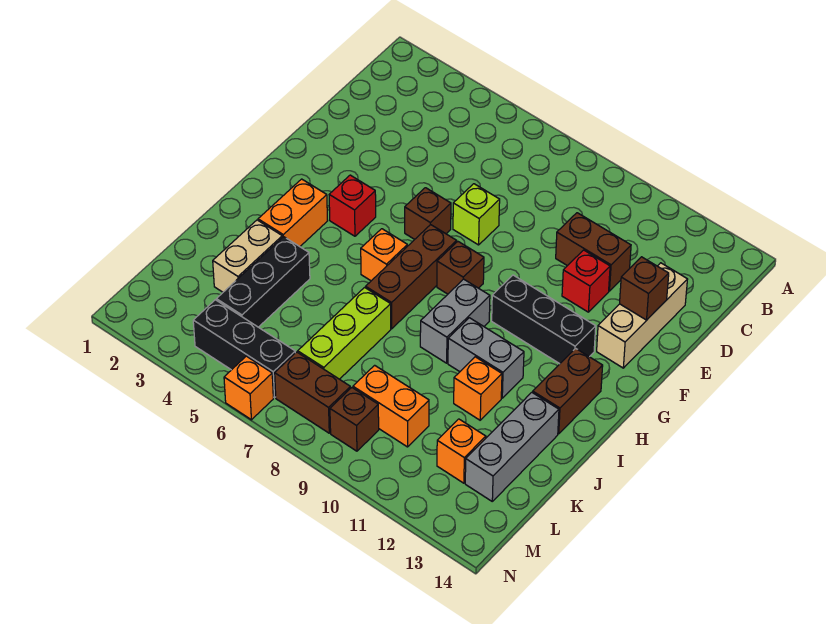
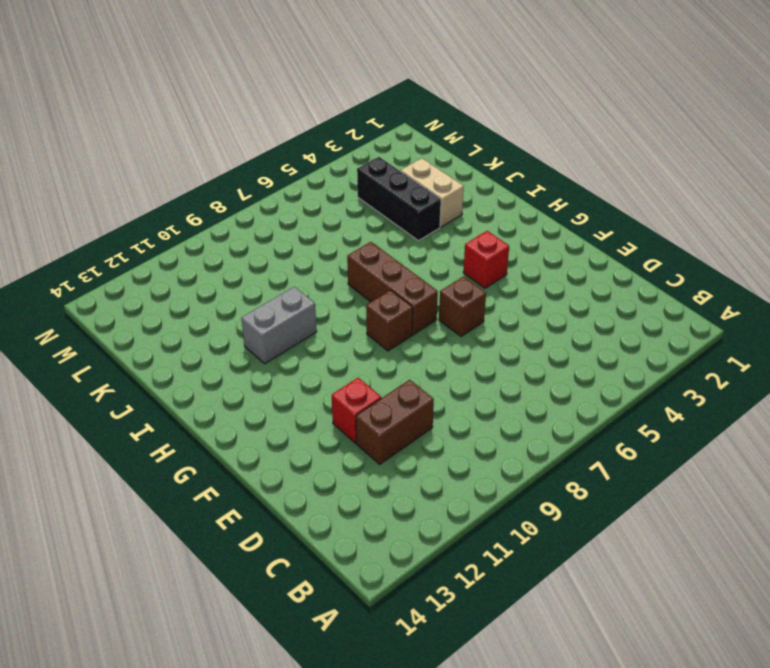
none -> tan brick D13:F13 level 1
none -> lime brick E7 level 1
none -> black brick G10:G12 level 1

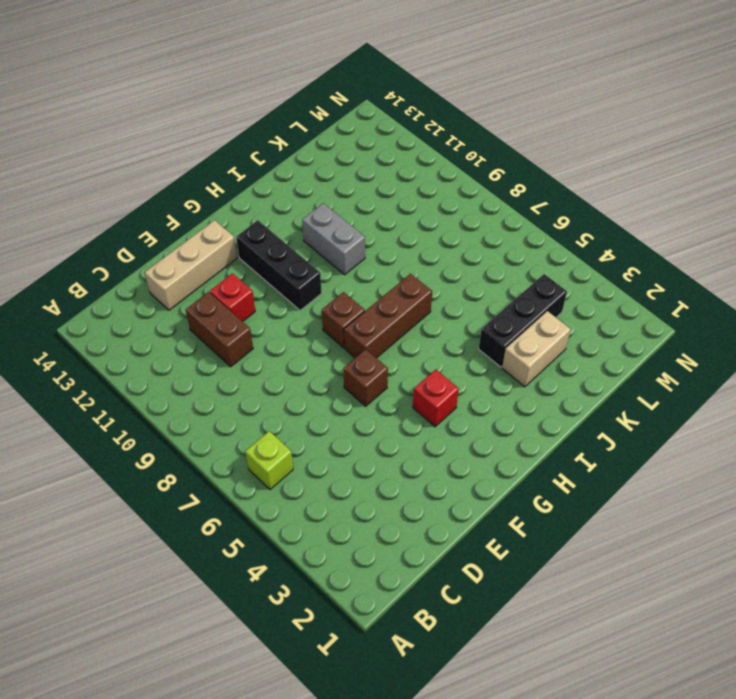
lime brick B6 level 1 -> lime brick E7 level 1
none -> orange brick H3:I3 level 1
none -> orange brick H6 level 1
none -> grey brick H9:I9 level 1

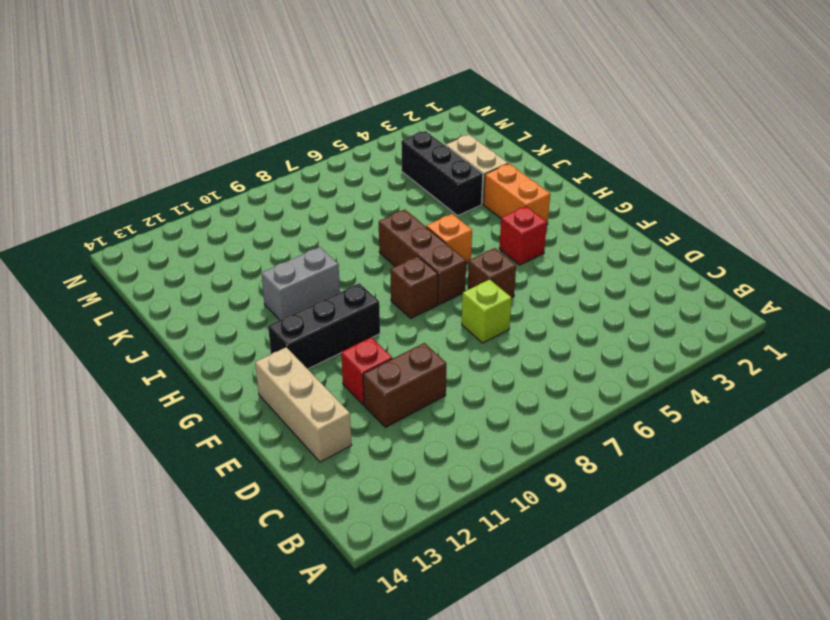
none -> grey brick H9:I9 level 1
none -> brown brick H13:I13 level 1
none -> lime brick J7:L7 level 1

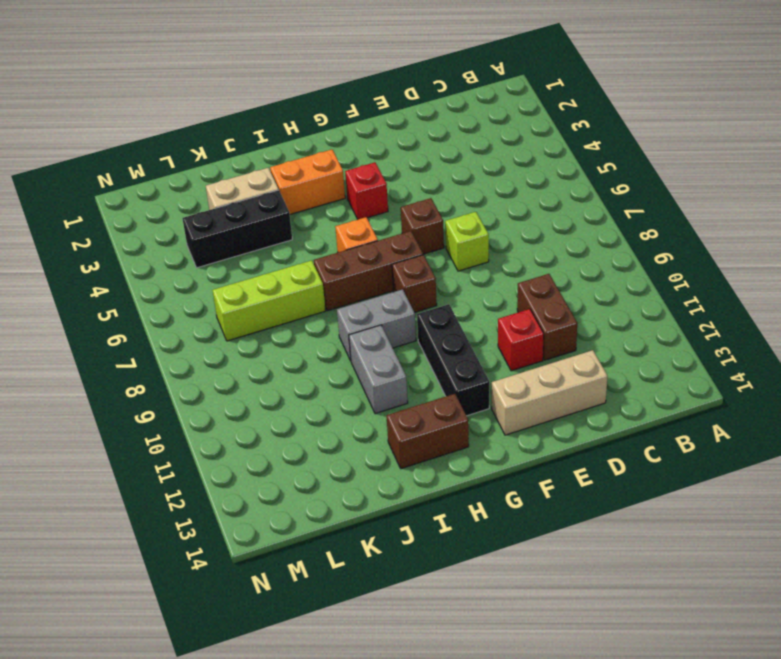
none -> orange brick J11 level 1
none -> grey brick J13:L13 level 1
none -> orange brick L9:L10 level 1

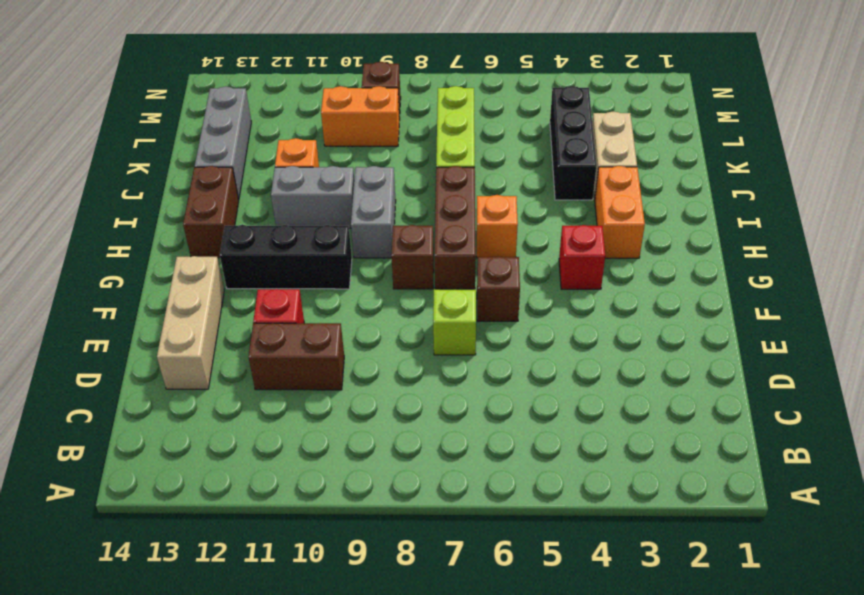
none -> orange brick L12 level 1
none -> black brick M4:M6 level 1
none -> brown brick M7:M8 level 1

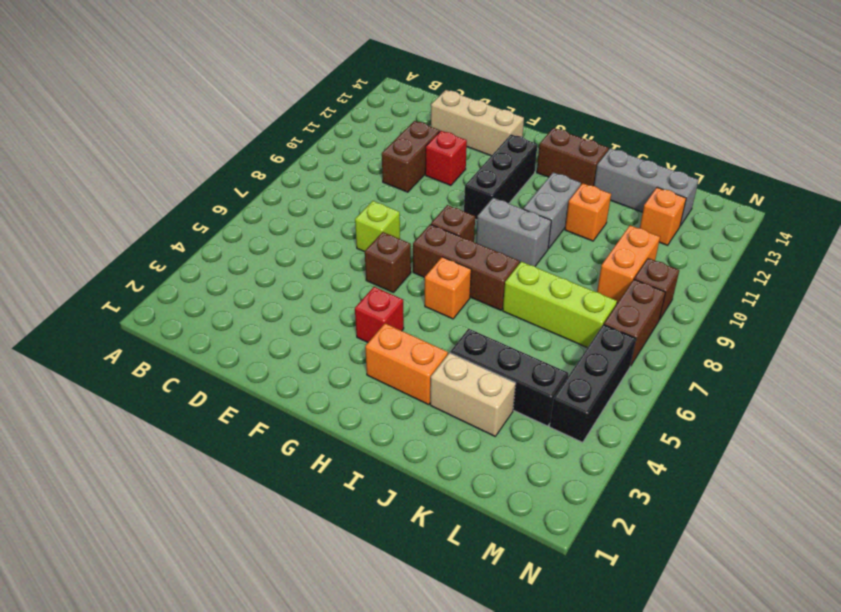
none -> orange brick N6 level 1
none -> brown brick E13 level 2

